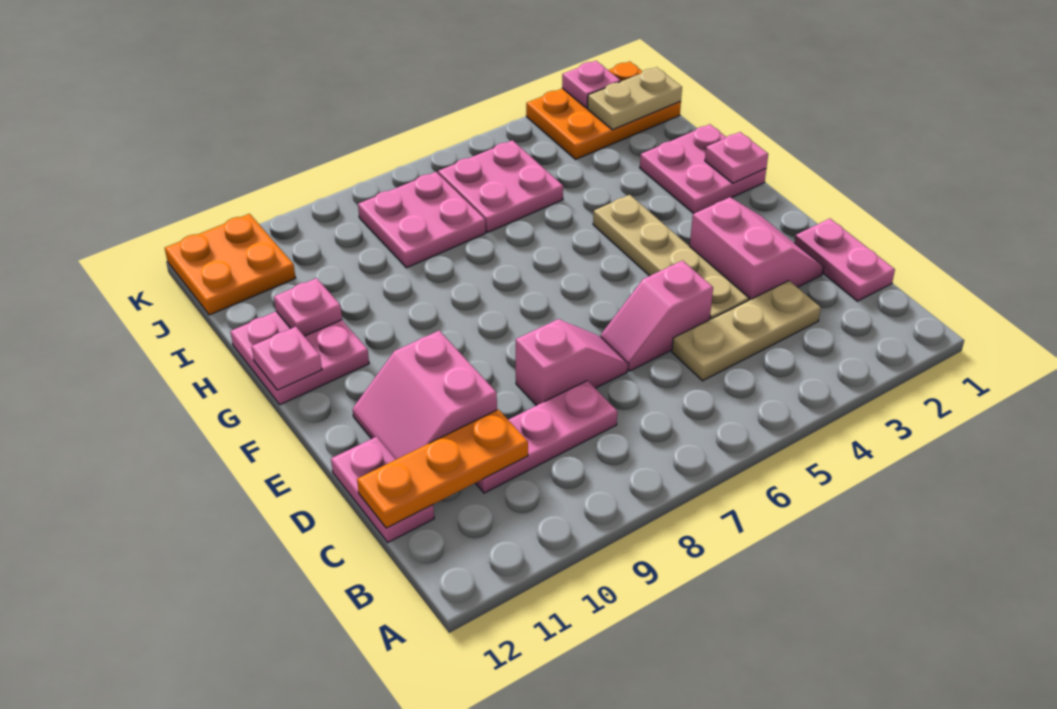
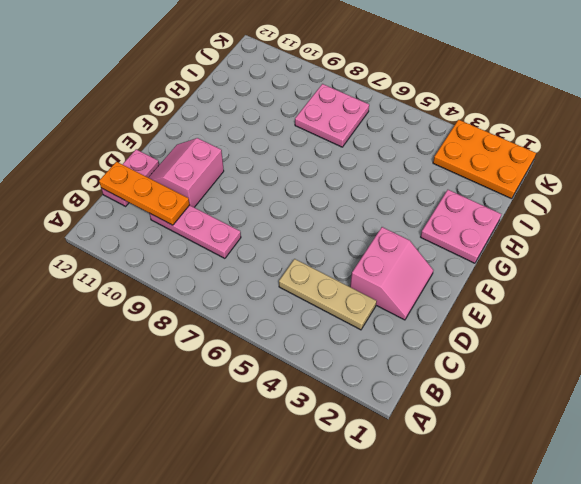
none -> pink plate C1:D1 level 1
none -> tan plate D4:G4 level 1
none -> pink slope D5:D6 level 1 top 5

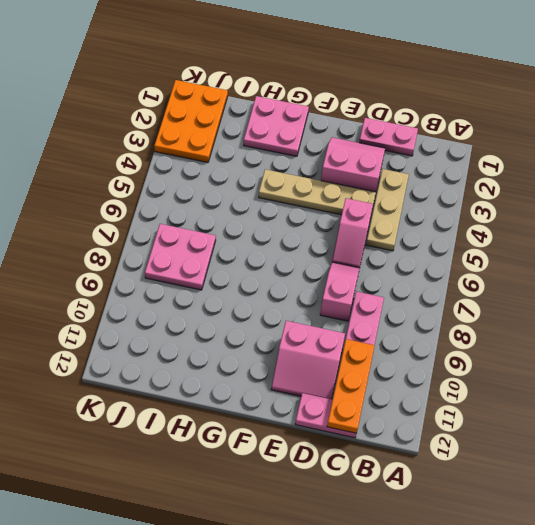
none -> pink plate G11:H12 level 1
none -> pink plate I5:J6 level 1
none -> orange plate J11:K12 level 1

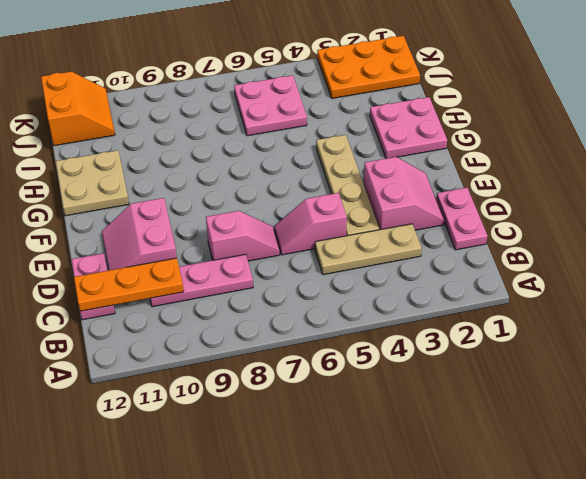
tan plate G11:H12 level 1 -> pink plate G11:H12 level 1
orange slope J11:K12 level 1 top 12 -> orange plate J11:K12 level 1
none -> pink plate I7:J8 level 1
none -> pink plate G1 level 2
none -> pink plate G12 level 2

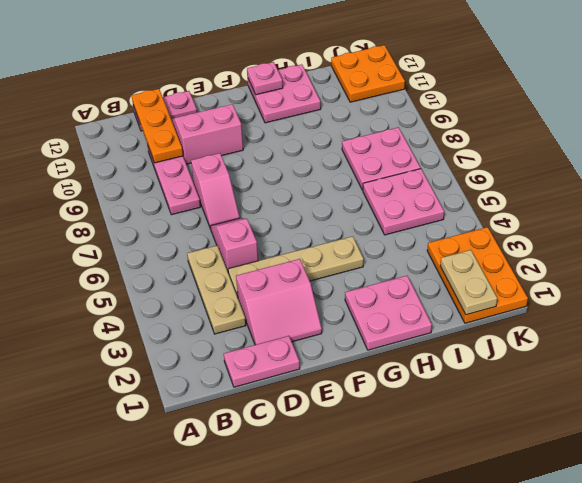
none -> pink plate G1 level 2
none -> pink plate H11 level 2
none -> pink plate K2 level 2

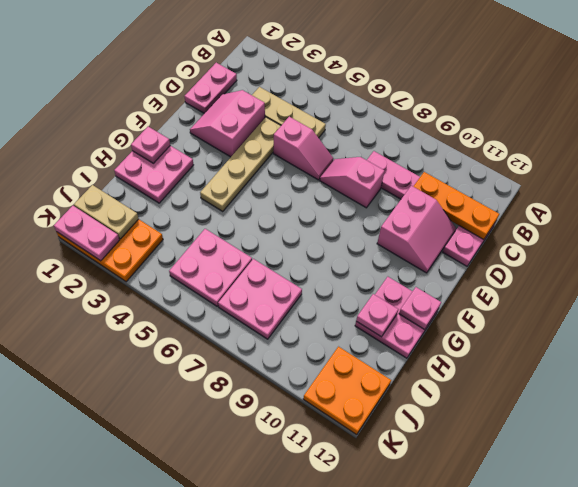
pink plate K1:K2 level 2 -> pink plate K2 level 2

